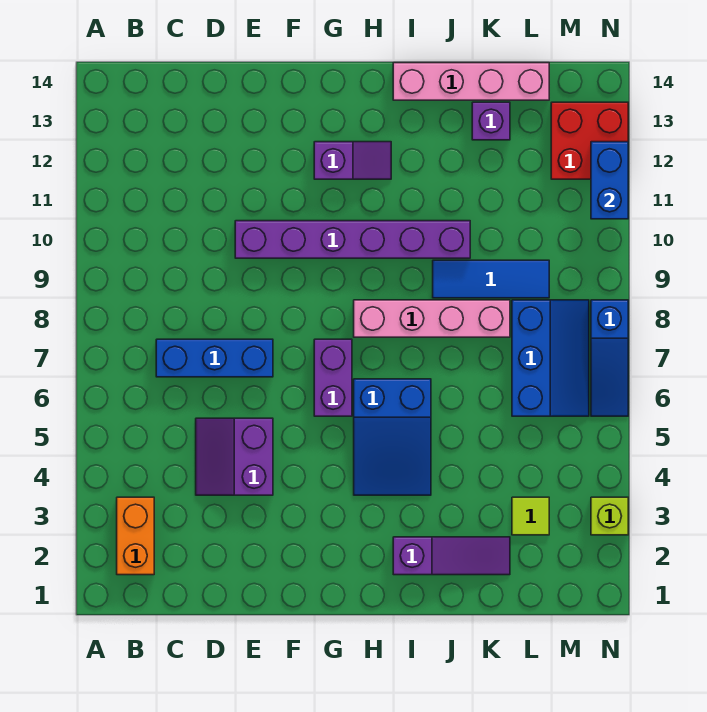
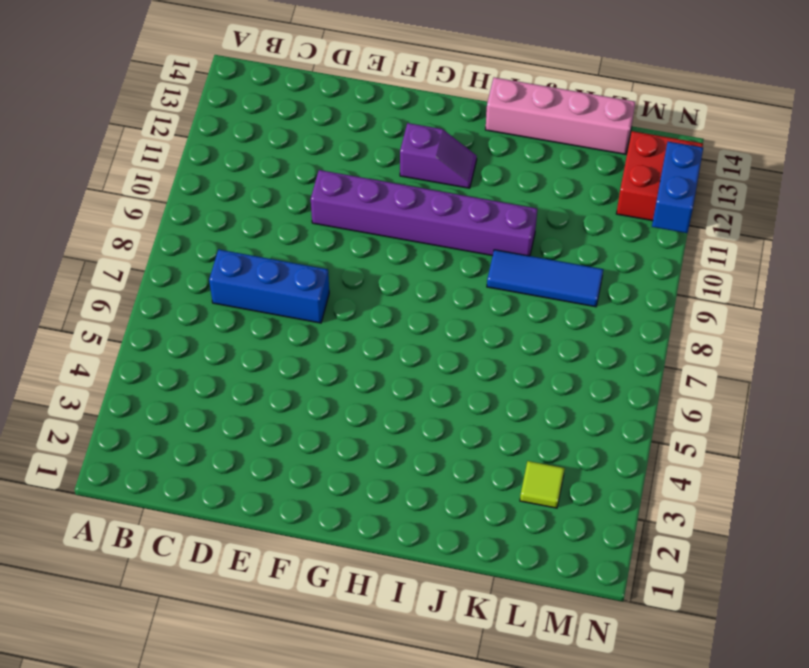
none -> orange brick B2:B3 level 1
none -> purple slope D4:E5 level 1 top E
none -> purple brick G6:G7 level 1

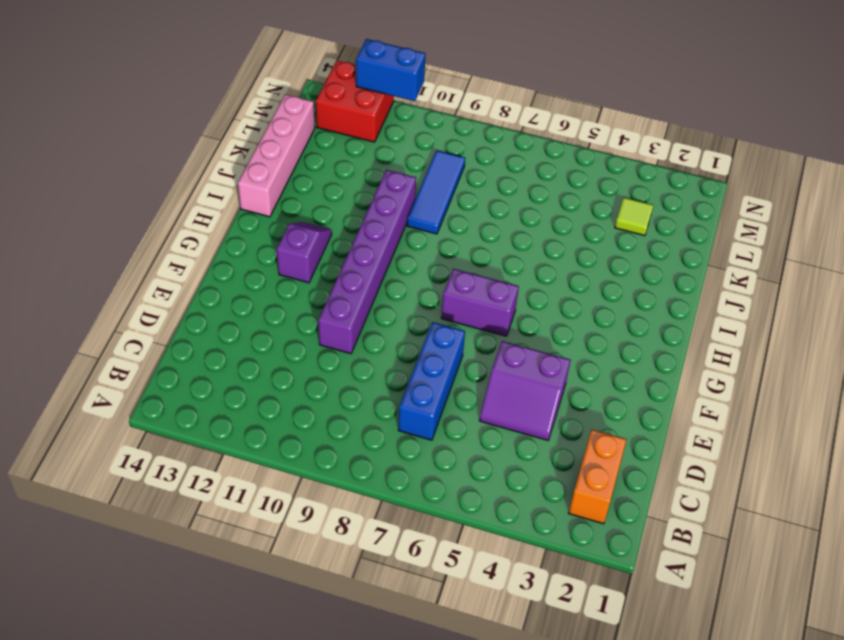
orange brick B2:C2 level 1 -> orange brick B2:B3 level 1
none -> blue slope H4:I6 level 1 top 6
none -> pink brick H8:K8 level 1
none -> purple slope I2:K2 level 1 top I

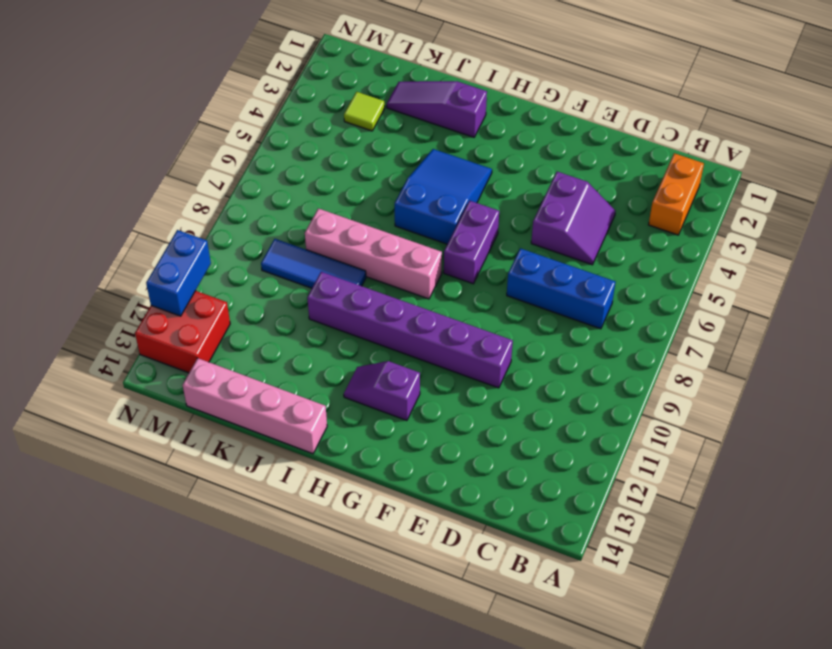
none -> purple brick K13 level 1
none -> blue slope L6:M8 level 1 top L
none -> lime brick N3 level 1

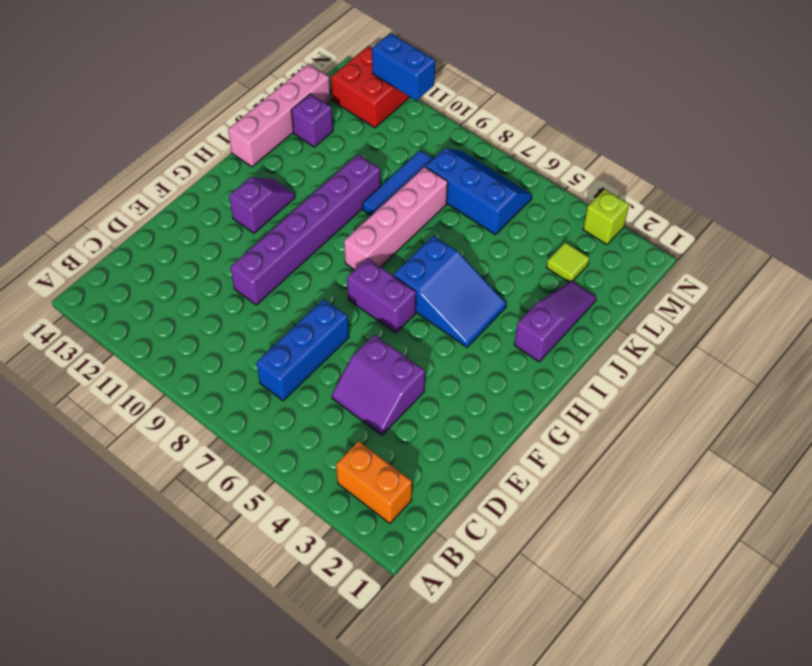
none -> blue slope N6:N8 level 1 top 8

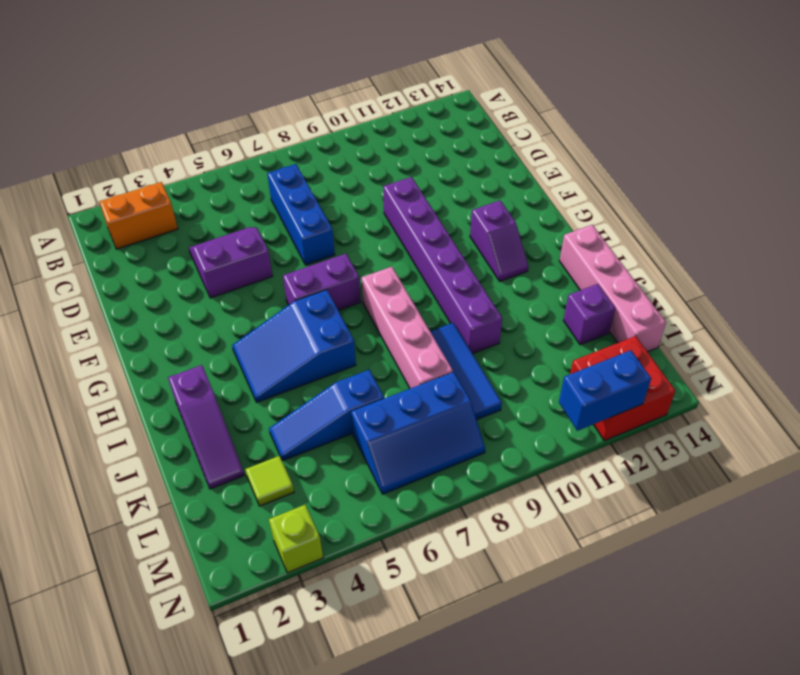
blue slope K4:K6 level 1 top 6 -> blue slope N6:N8 level 1 top 8

